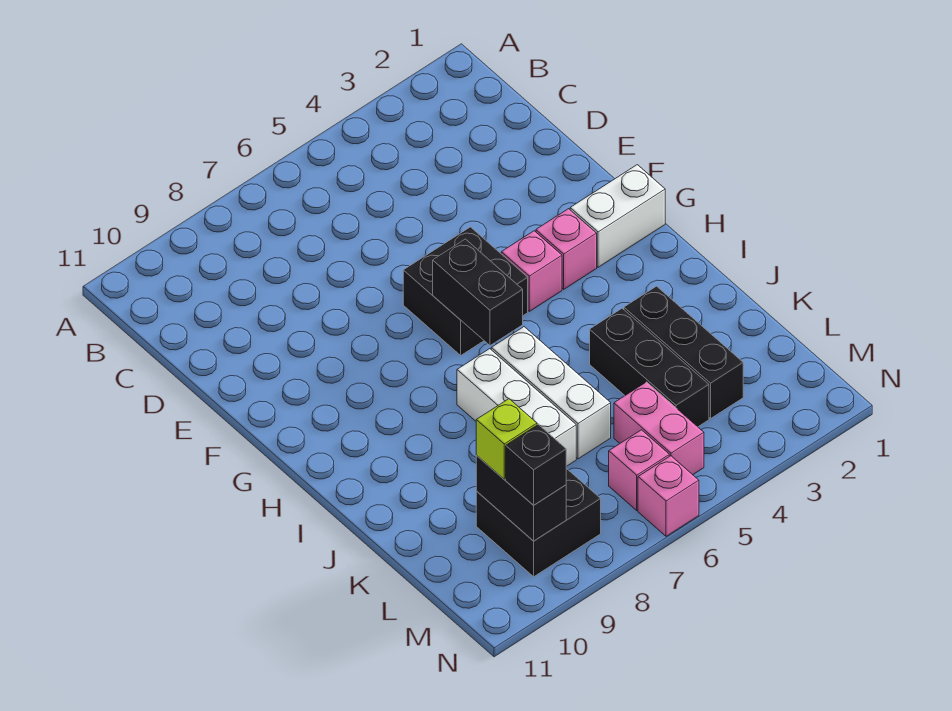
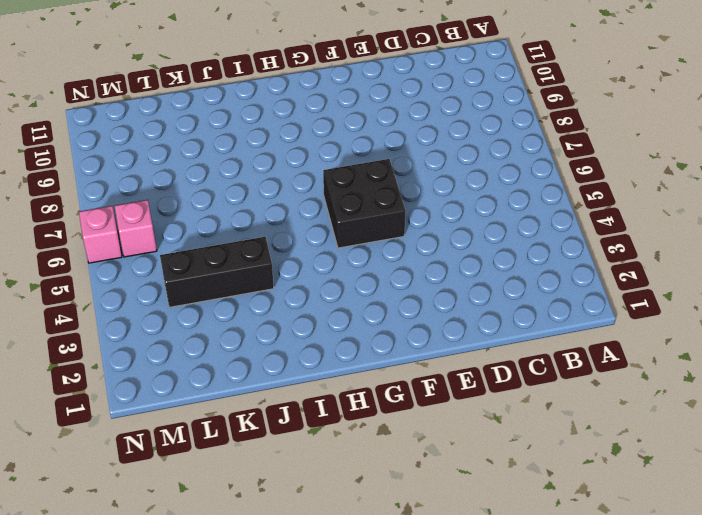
none -> white brick G1:G2 level 1
none -> pink brick G3 level 1
none -> pink brick G4 level 1

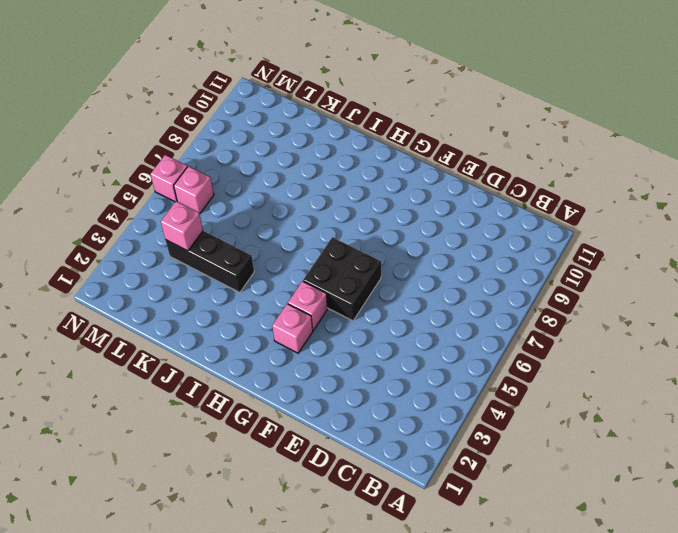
pink brick L4 level 2 -> none
none -> white brick G1:G2 level 1
none -> white brick I6:K6 level 1
none -> white brick I7:K7 level 1

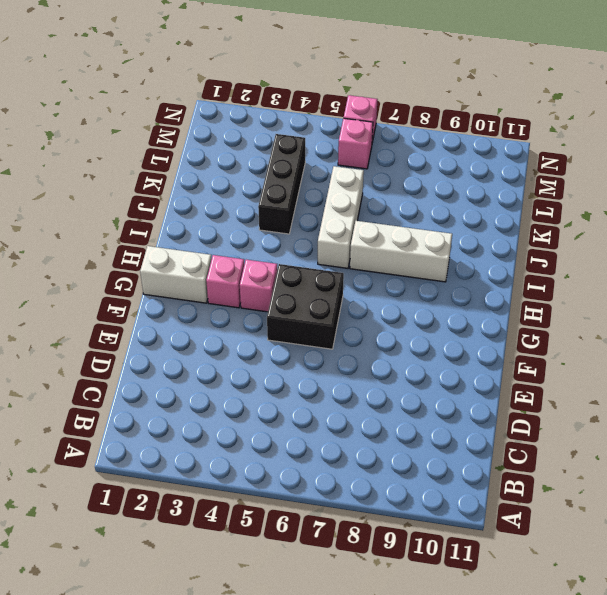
white brick I7:I9 level 1 -> white brick I7:K7 level 1
none -> black brick J3:L3 level 1
none -> pink brick L5:M5 level 1
none -> black brick L8:M9 level 1

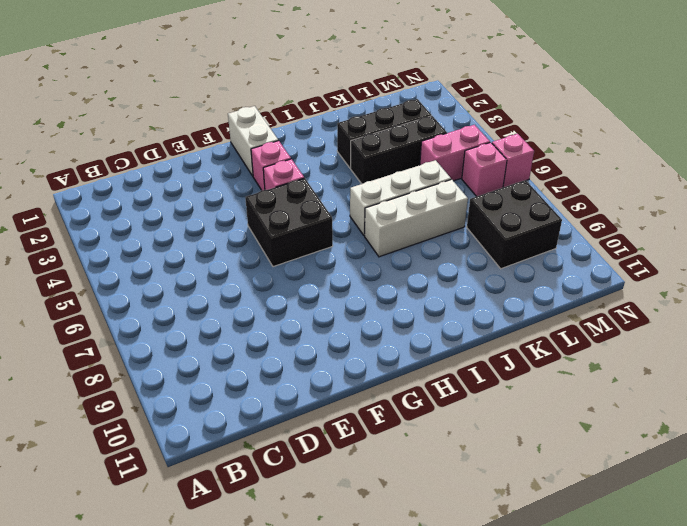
none -> black brick G6:H6 level 2
none -> black brick L9:M9 level 2
none -> lime brick L9 level 3

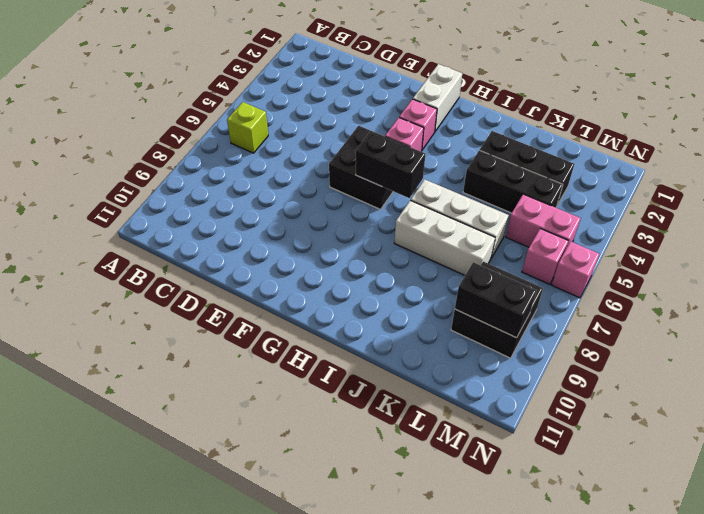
lime brick B6 level 1 -> lime brick L9 level 3
none -> black brick M9 level 3

